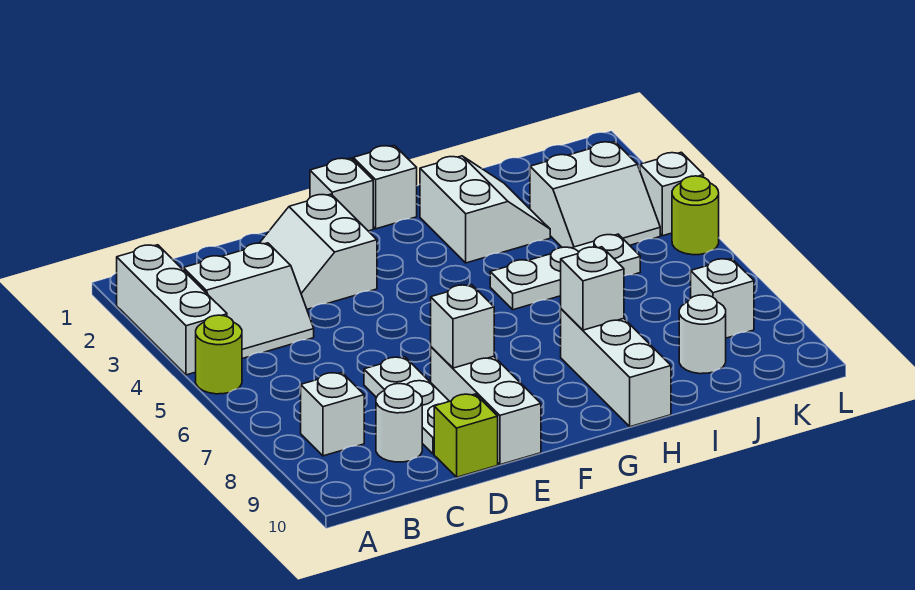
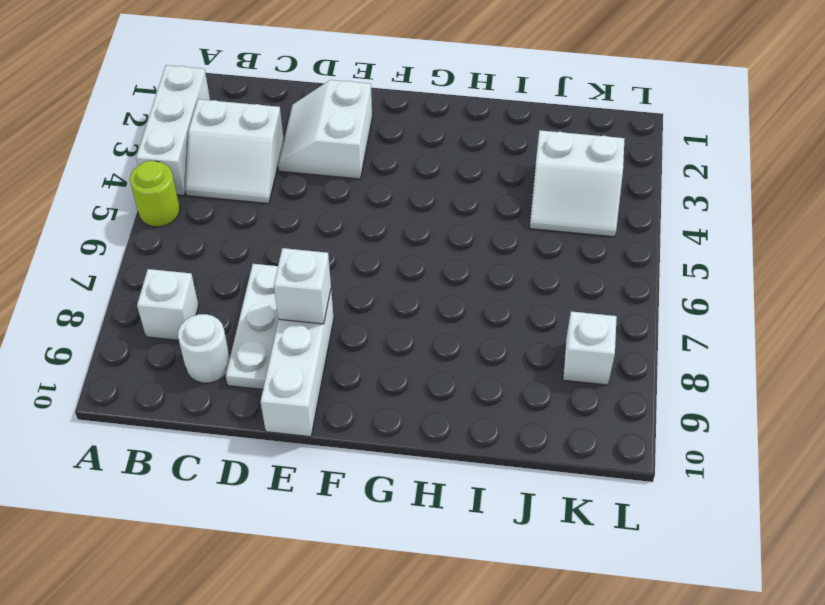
none -> lime brick D10 level 1
none -> white brick F1 level 1
none -> white brick G1 level 1

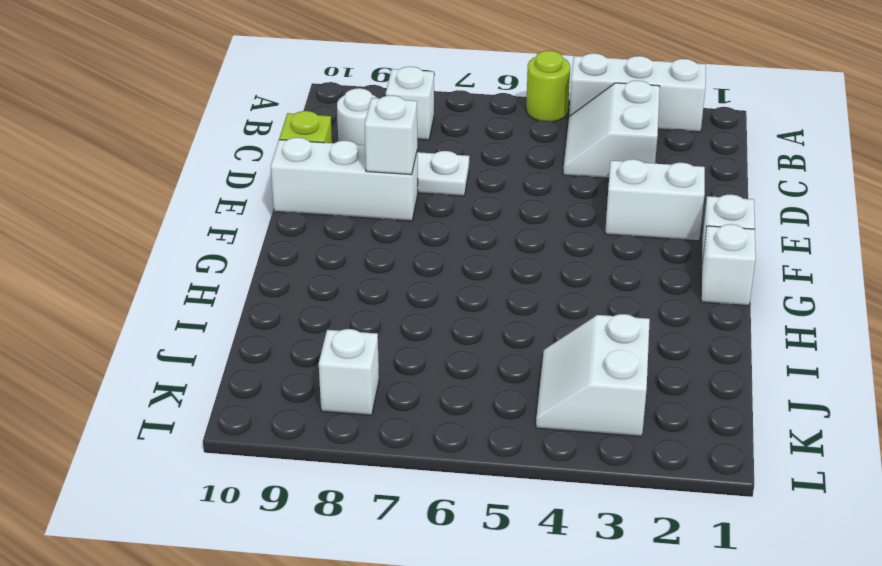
none -> white slope H2:I3 level 1 top H
none -> white plate H5:J5 level 1
none -> white brick H8:H10 level 1

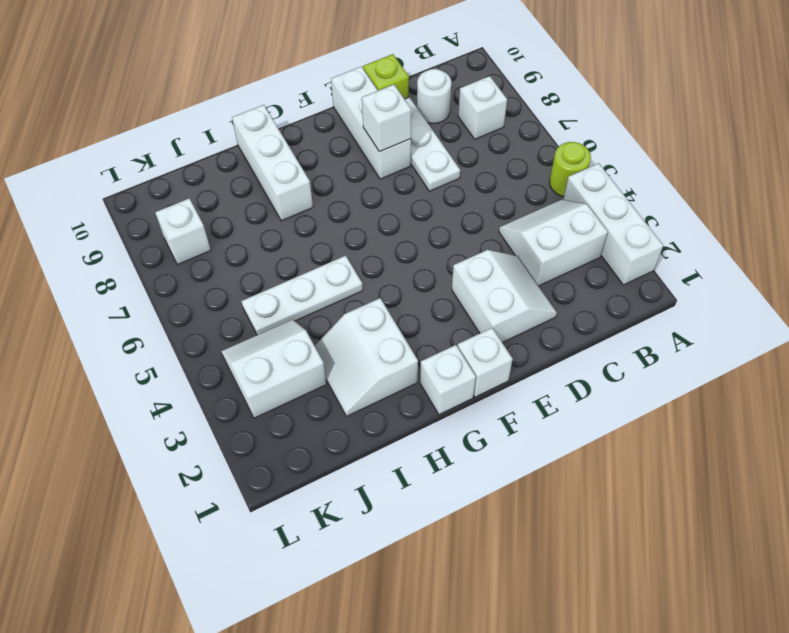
none -> white round brick J9 level 1
none -> white brick L4 level 1
none -> lime round brick L5 level 1

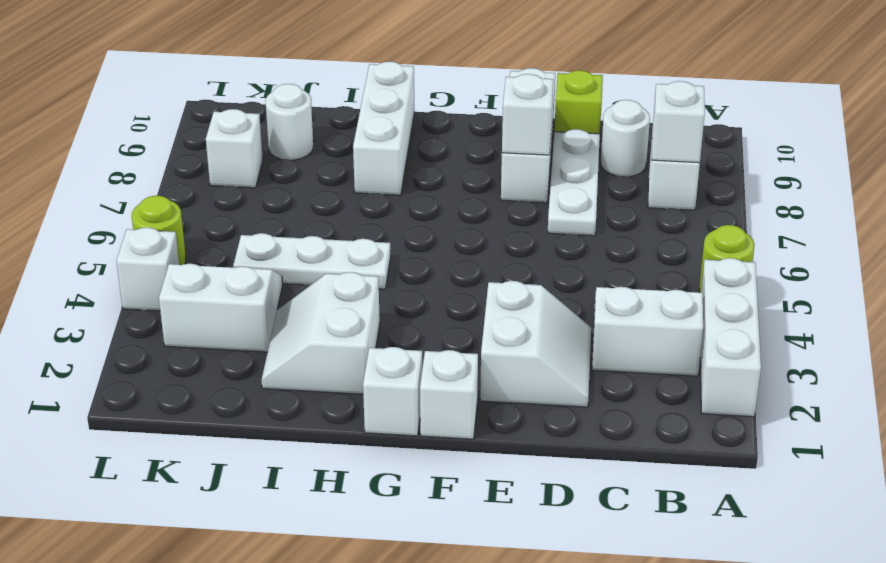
white brick B8 level 2 -> white brick H8 level 2

